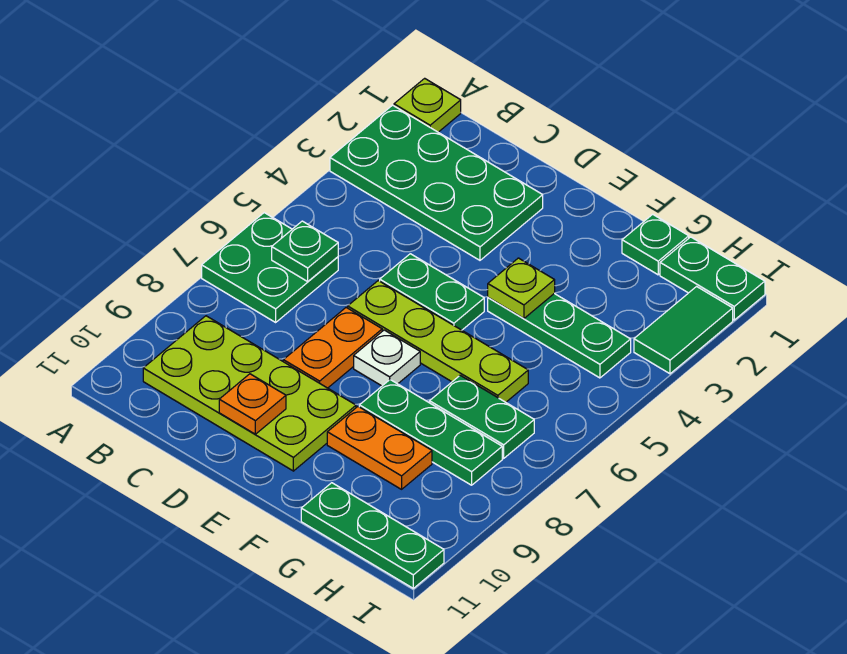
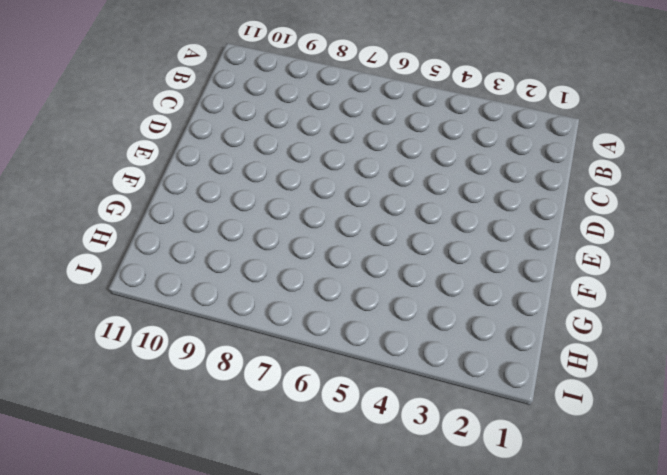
none -> lime plate A1 level 1
none -> green plate A2:D3 level 1
none -> green plate A6:B7 level 1

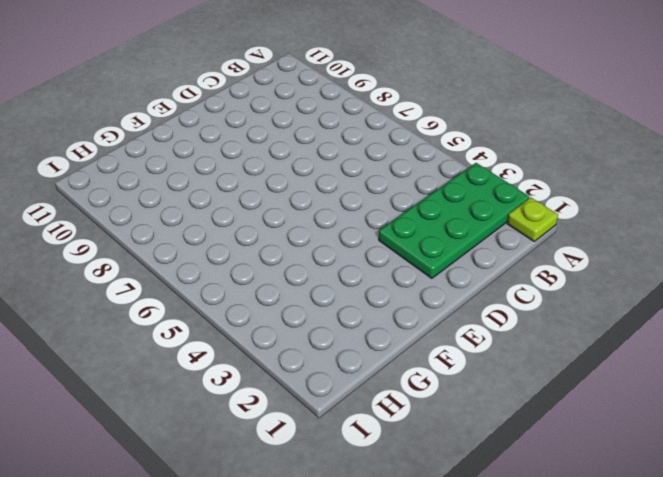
none -> green plate A6:B7 level 1
none -> lime plate B9:E10 level 1
none -> green plate D5:E5 level 1

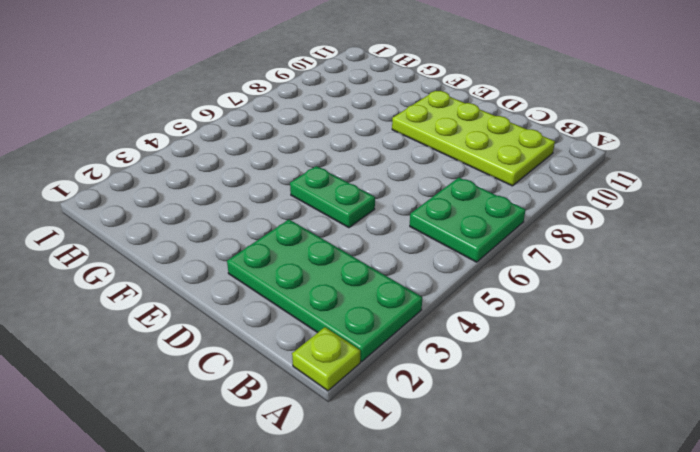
none -> lime plate D6:G6 level 1
none -> orange plate D7:D8 level 1
none -> white plate E7 level 1

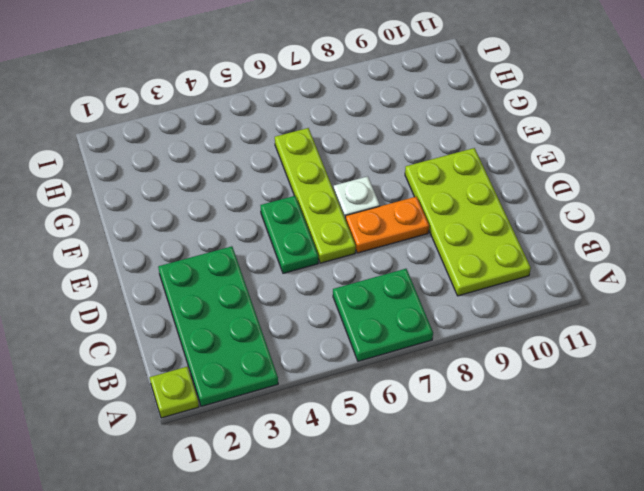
none -> green plate F4:H4 level 1
none -> green plate F8:H8 level 1
none -> orange plate F9:G9 level 1

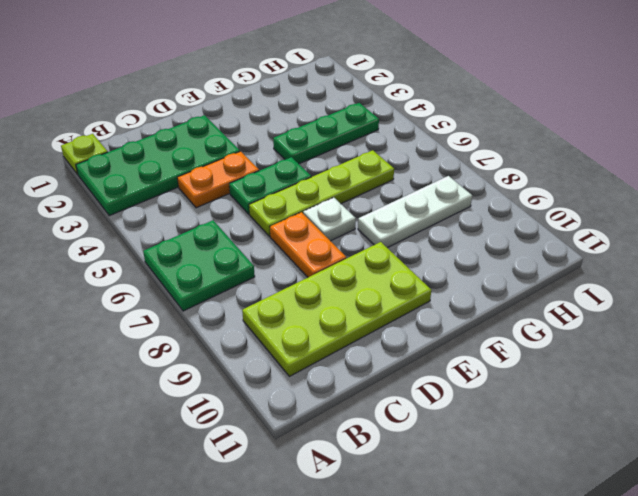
orange plate C4:D4 level 1 -> orange plate F9:G9 level 1
white plate F8:H8 level 1 -> green plate F8:H8 level 1
none -> green plate G1 level 1
none -> green plate G7:H7 level 1
none -> green plate G11:I11 level 1

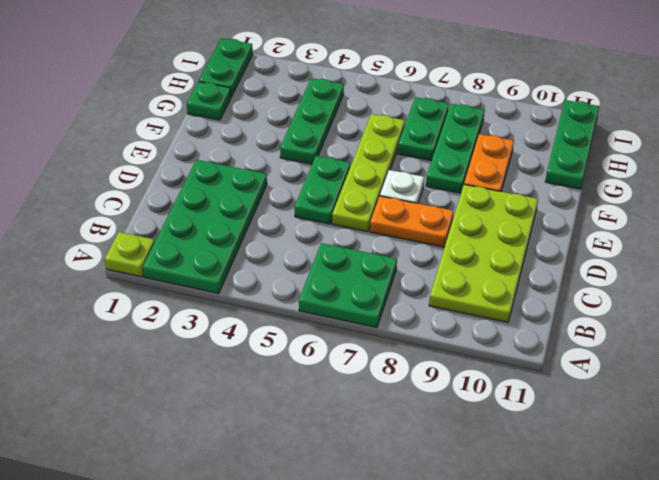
none -> green tile I2:I3 level 1
none -> green plate B6 level 2
none -> orange plate D10 level 2

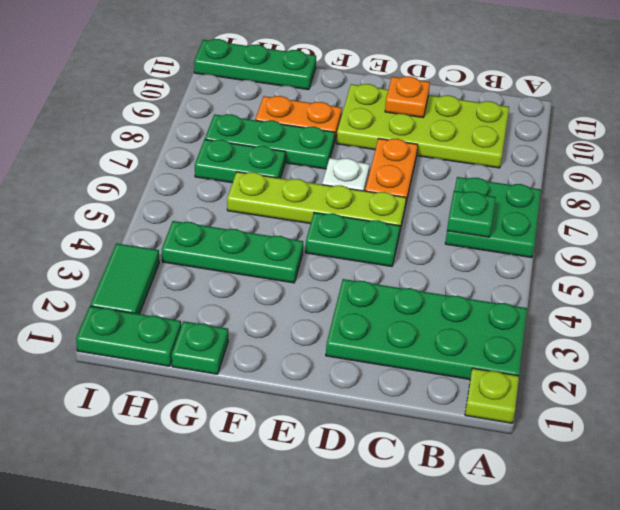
none -> lime plate F4 level 2

